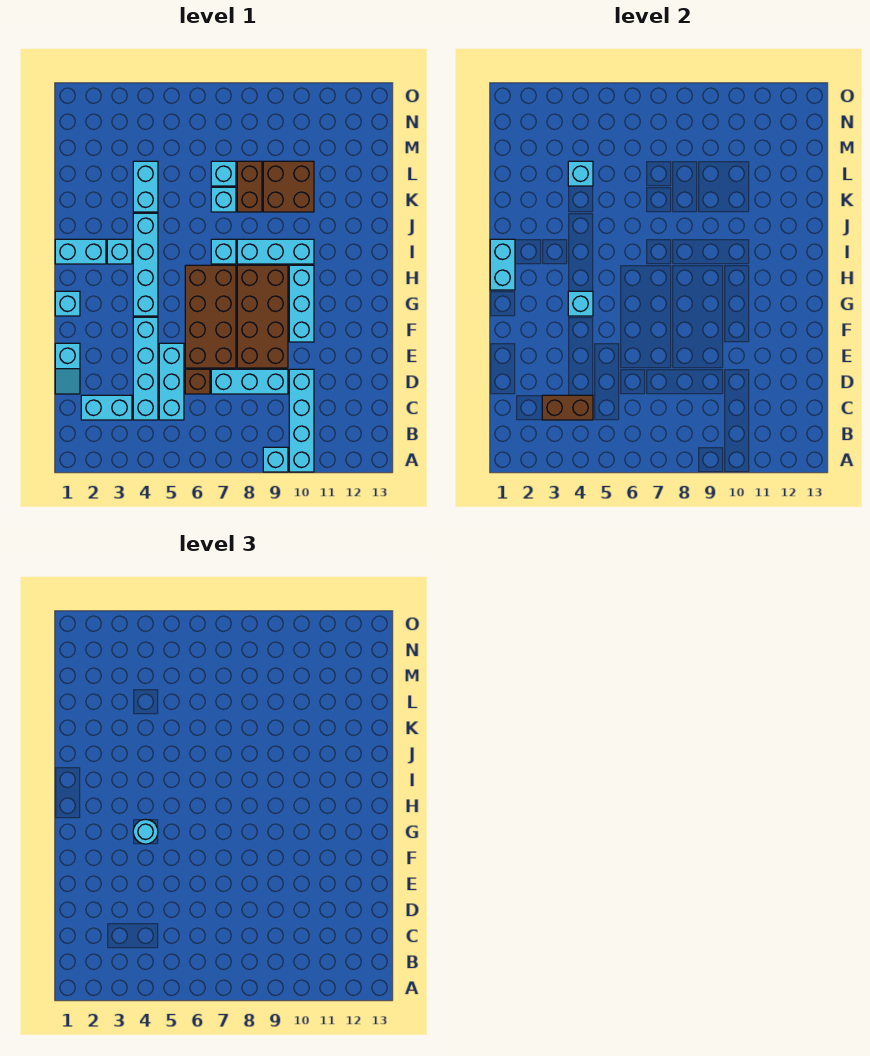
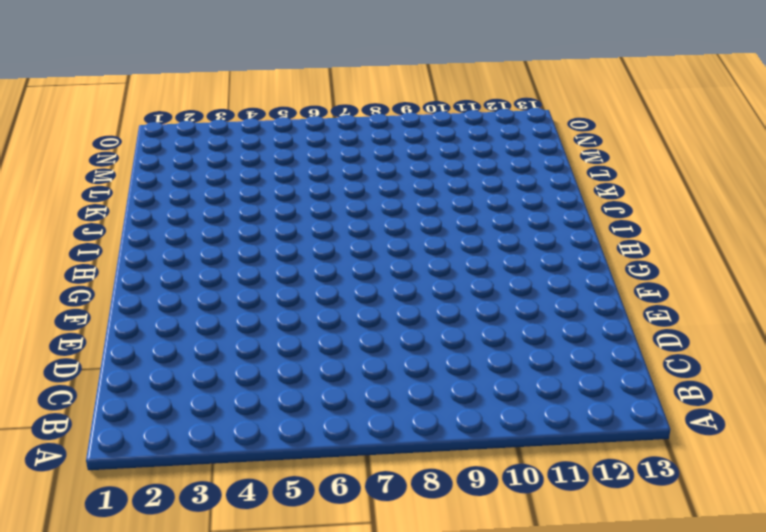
none -> cyan brick A9 level 1
none -> cyan brick A10:D10 level 1
none -> cyan brick C2:C3 level 1

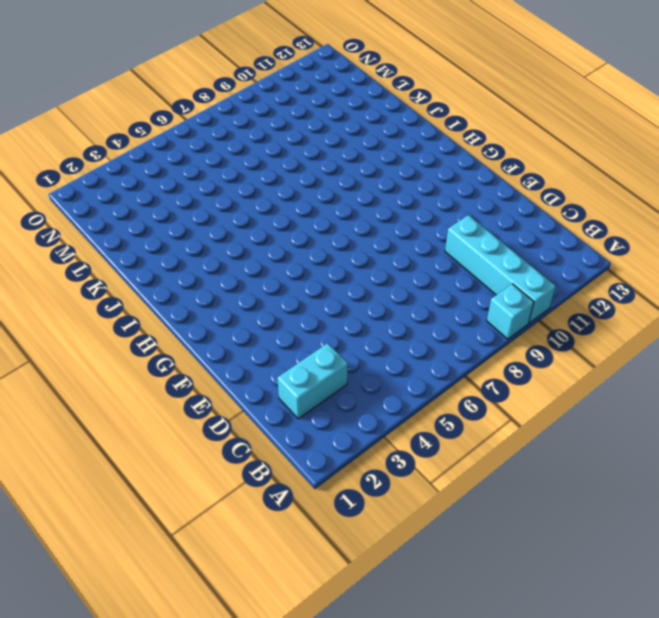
none -> cyan brick C4:F4 level 1
none -> cyan brick C5:E5 level 1
none -> cyan slope D1:E1 level 1 top E

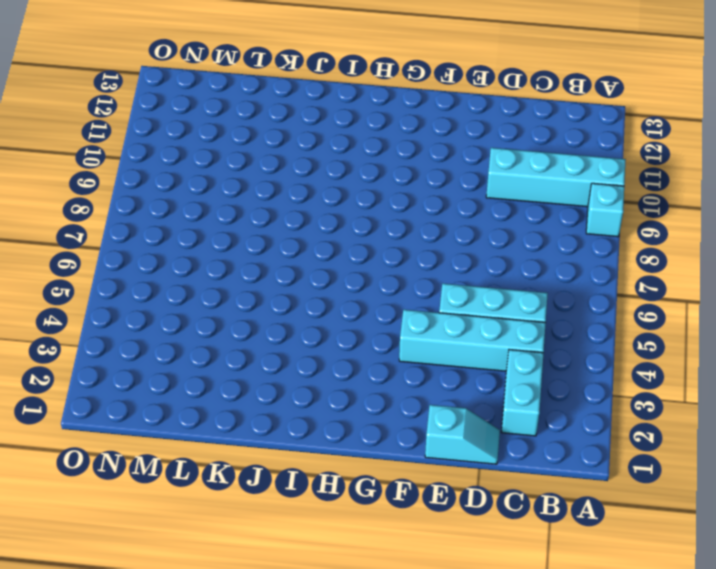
none -> brown brick D6 level 1
none -> cyan brick D7:D9 level 1
none -> brown brick E6:H7 level 1

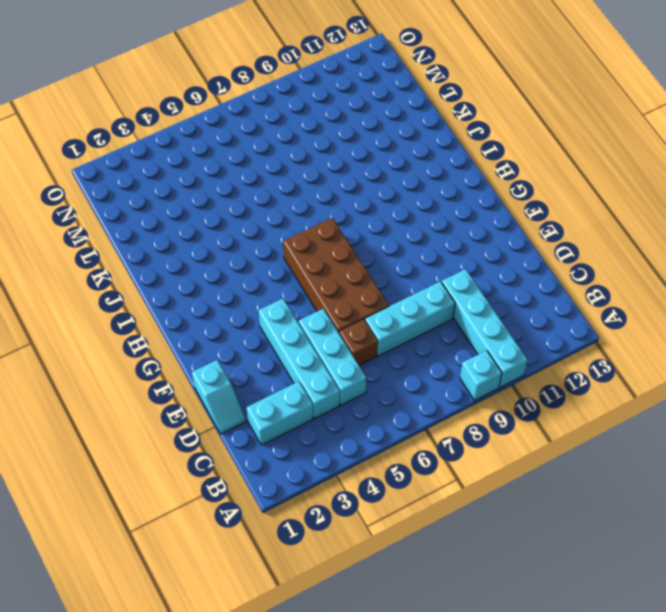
none -> brown brick E8:H9 level 1
none -> cyan brick F10:H10 level 1
none -> cyan brick G1 level 1

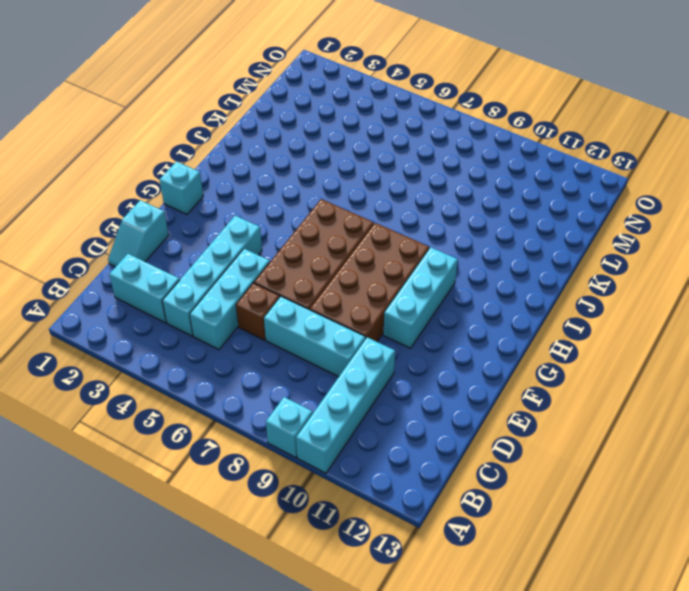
none -> cyan brick G4:J4 level 1
none -> cyan brick I1:I2 level 1
none -> cyan brick I3 level 1

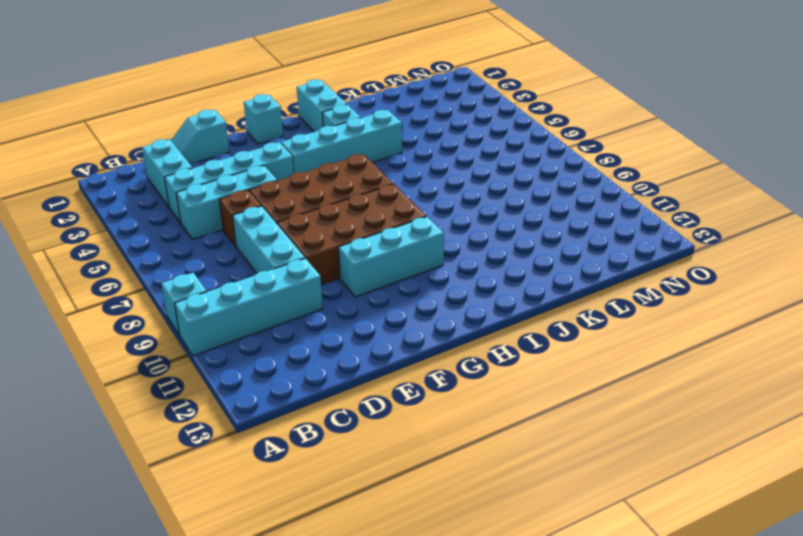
none -> cyan brick I7 level 1
none -> cyan brick I8:I10 level 1
none -> cyan brick K4:L4 level 1

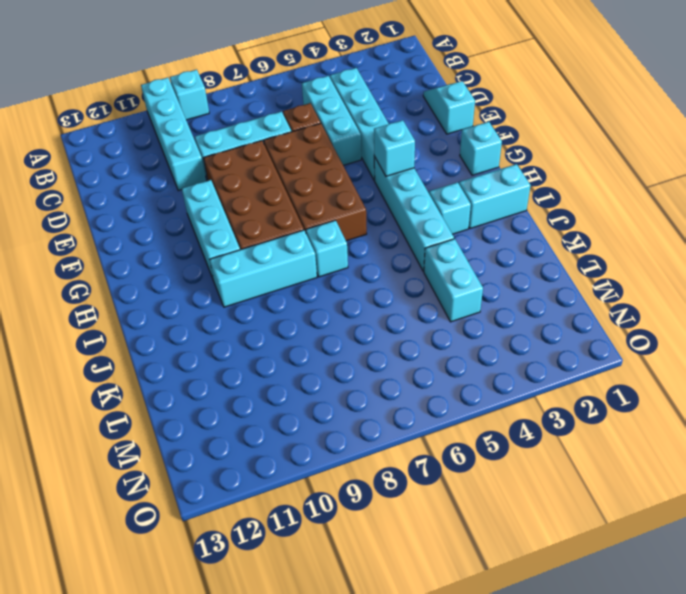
none -> cyan brick C2:C3 level 1
none -> cyan brick K7 level 1
none -> brown brick K8:L8 level 1

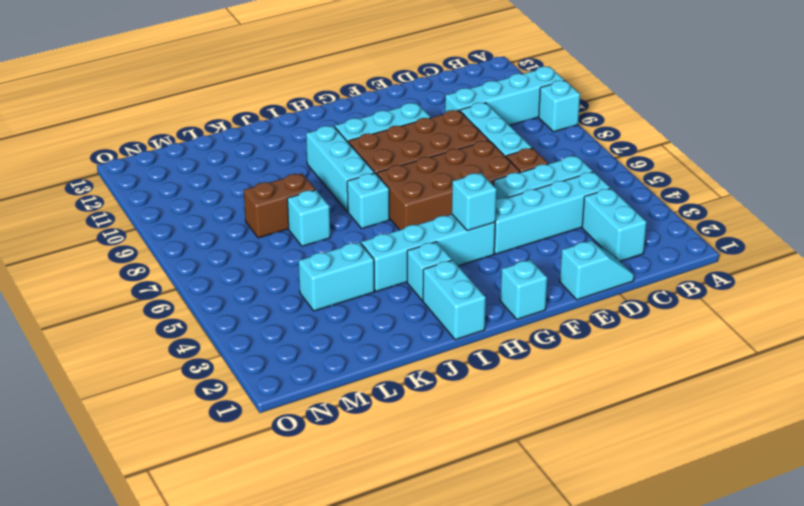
none -> brown brick K9:L10 level 1
none -> cyan brick L7 level 1
none -> brown brick C3:C4 level 2

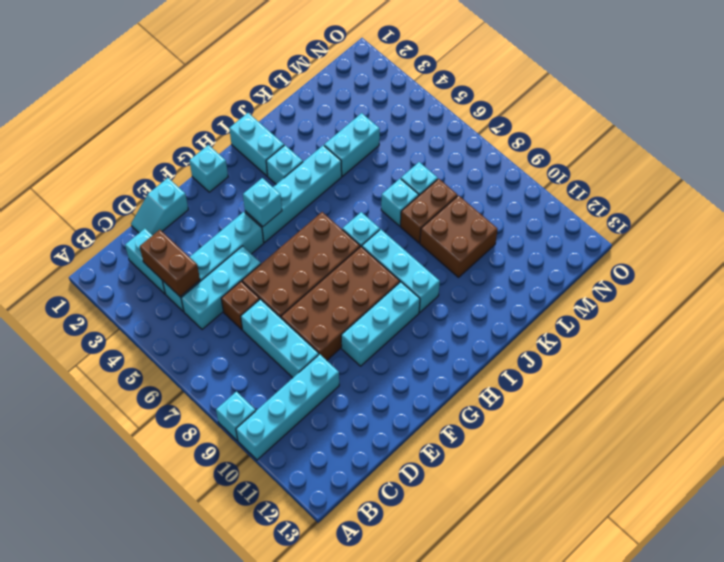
none -> cyan brick H1:I1 level 2
none -> cyan brick L4 level 2
none -> cyan round brick G4 level 3

